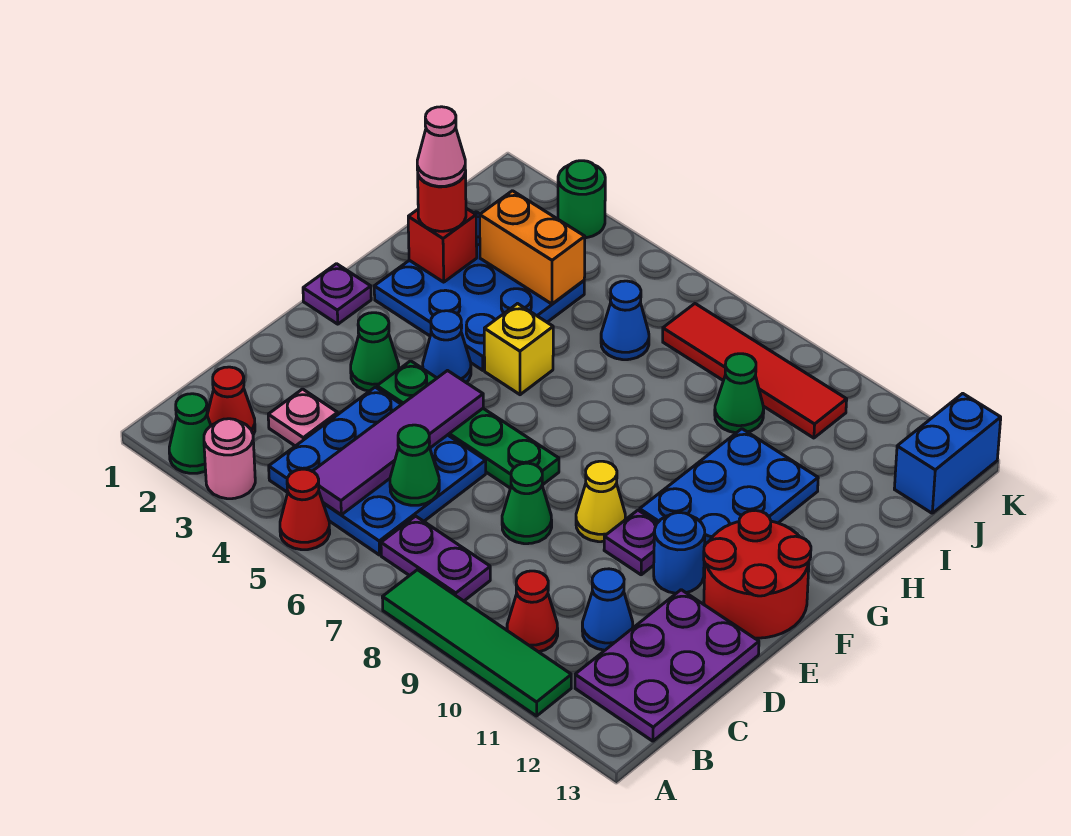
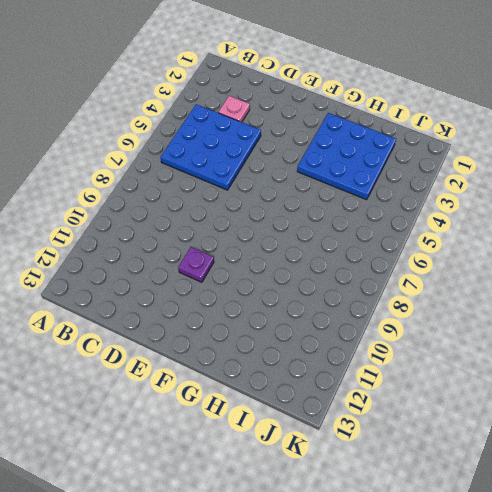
none -> green cone A2 level 1
none -> pink round brick A3 level 1
none -> red cone A5 level 1
none -> green tile A8:A11 level 1

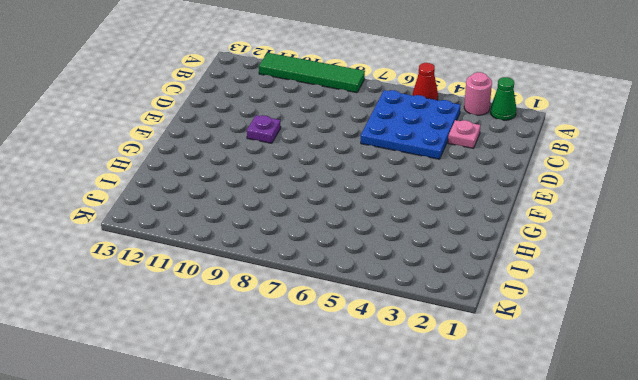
none -> red cone B2 level 1
none -> purple plate B7:B8 level 1
none -> red cone B10 level 1
none -> purple plate B12:D13 level 1

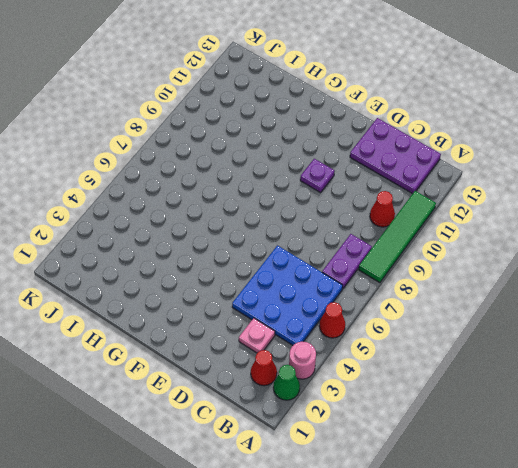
none -> blue cone C11 level 1
none -> green cone D8 level 1
none -> green cone E3 level 1
none -> green plate E4:E7 level 1

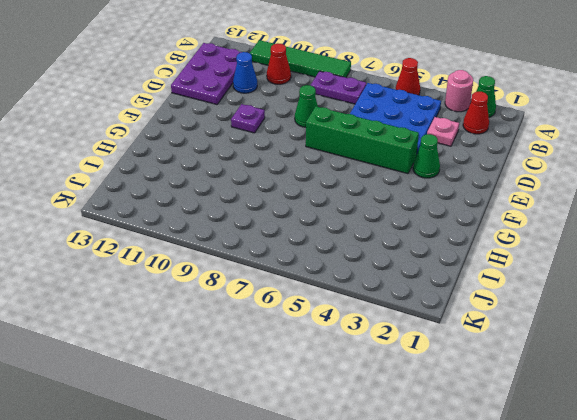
green brick E4:E7 level 1 -> green plate E4:E7 level 1
none -> yellow cone E9 level 1
none -> blue round brick E11 level 1
none -> red round brick E12:F13 level 1
none -> purple plate F1 level 1

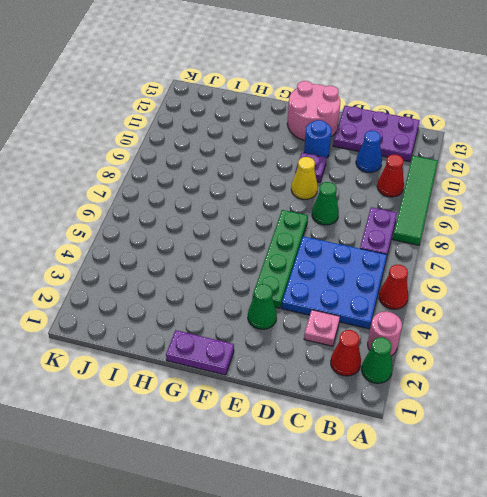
pink round brick E12:F13 level 1 -> red round brick E12:F13 level 1
purple plate F1:G1 level 1 -> purple plate F1 level 1
none -> blue cone F4 level 1
none -> blue plate F10:H11 level 1
none -> blue plate G2:I4 level 1
none -> yellow brick G5 level 1

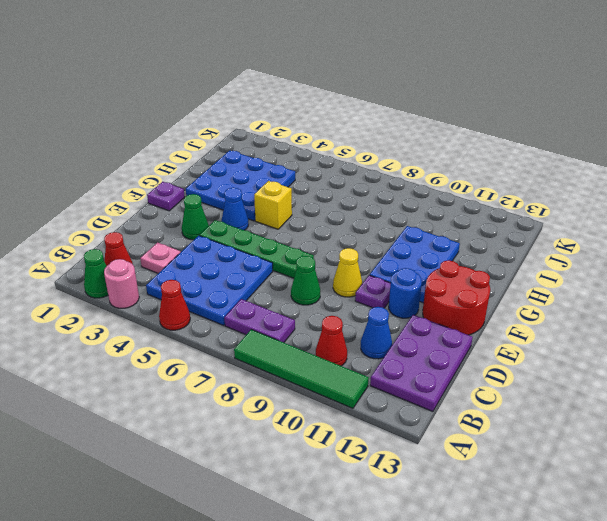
none -> blue cone I6 level 1
none -> green cone I9 level 1
none -> red tile J7:J10 level 1
none -> blue brick J13:K13 level 1

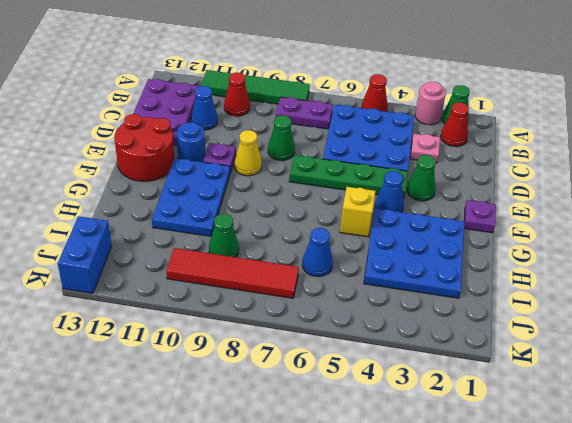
none -> green round brick K3 level 1
none -> purple tile B5:E5 level 2
none -> green cone C6 level 2
none -> red brick H2 level 2

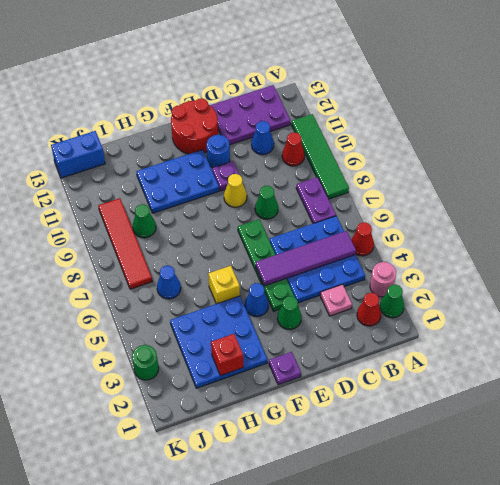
none -> green cone C6 level 2
none -> orange brick I3:I4 level 2
none -> red round brick H2 level 3
none -> pink cone H2 level 4

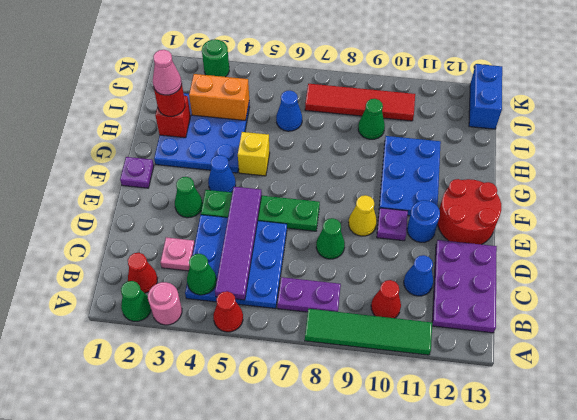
green cone B4 level 2 -> green cone C6 level 2

